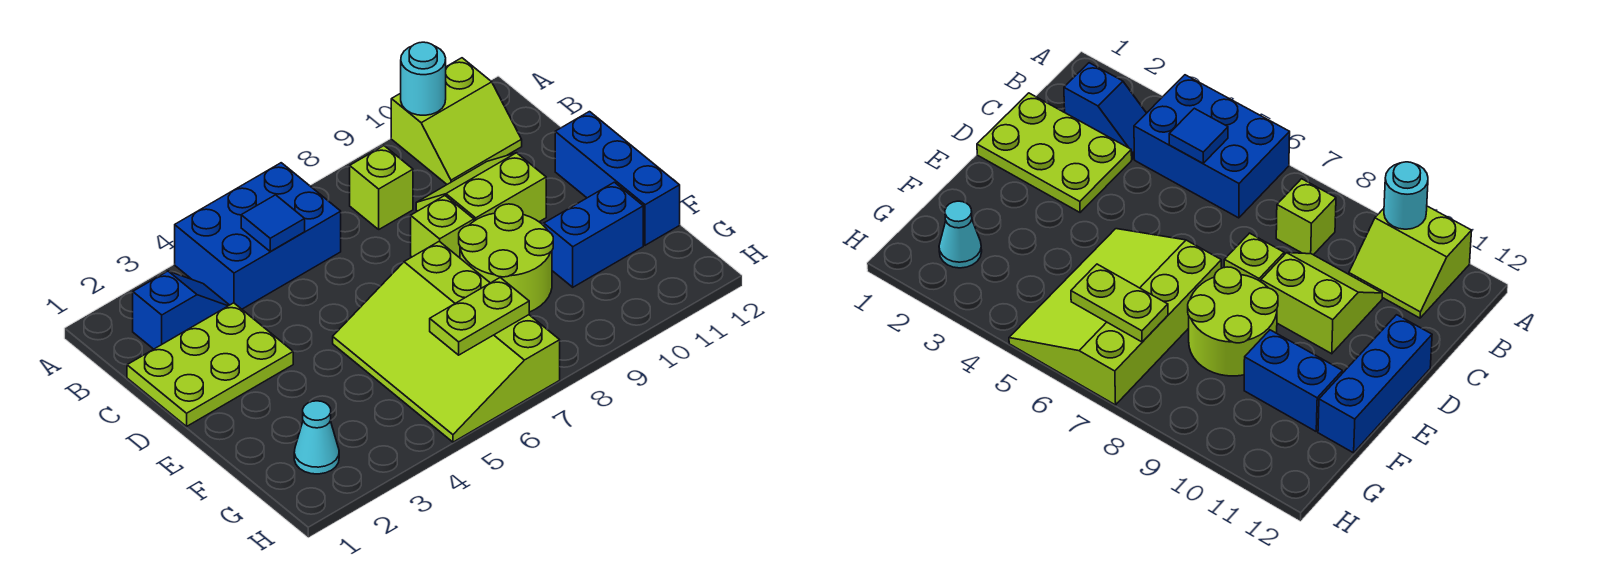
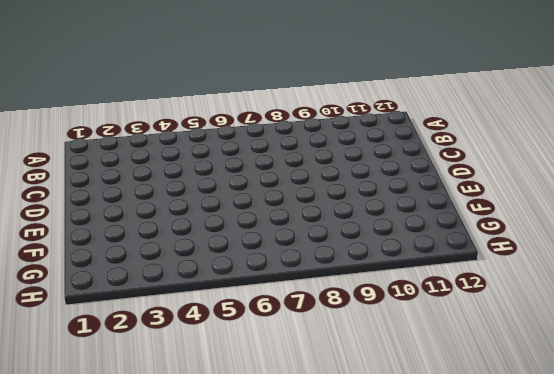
none -> blue brick A4:B6 level 1
none -> lime slope A10:B11 level 1 top A
none -> blue slope B2:B3 level 1 top 2

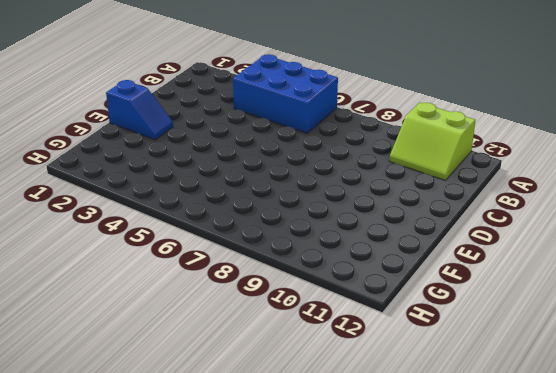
blue slope E1:E2 level 1 top 1 -> blue slope B2:B3 level 1 top 2
none -> lime brick B8 level 1
none -> lime plate C1:D3 level 1
none -> lime slope C9:D10 level 1 top D

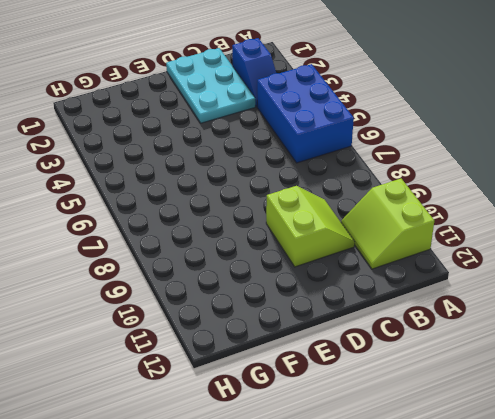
cyan plate C1:D3 level 1 -> lime plate C1:D3 level 1
none -> lime brick B8 level 1
none -> lime brick D8 level 1
none -> blue brick D12:F12 level 1

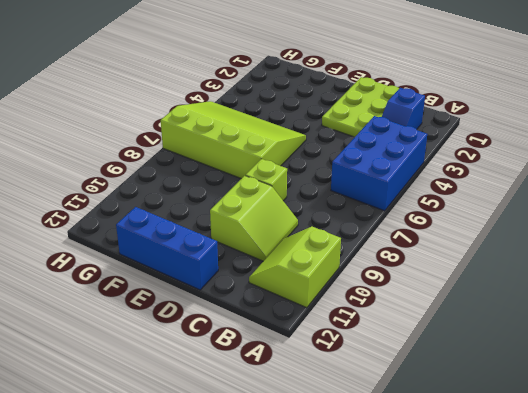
none -> lime brick B8 level 1
none -> lime round brick E8:F9 level 1
none -> blue brick F10:F11 level 1

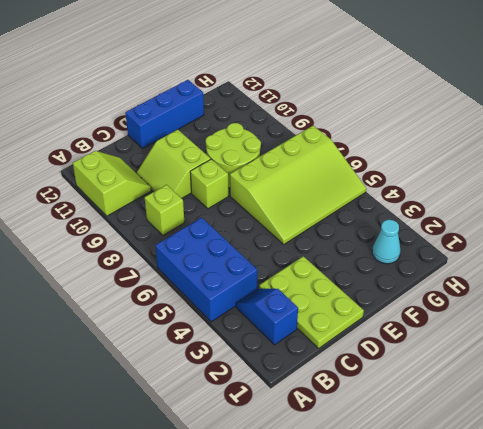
none -> blue brick F10:F11 level 1
none -> cyan round brick A10 level 2
none -> blue tile B5 level 2

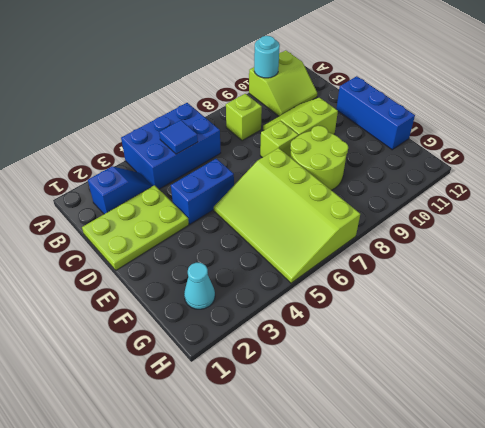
blue brick D4:D5 level 1 -> blue brick F10:F11 level 1
none -> lime plate G6:G7 level 2

